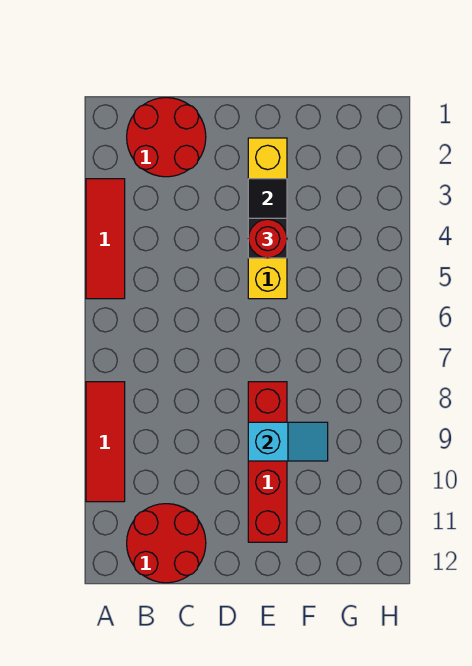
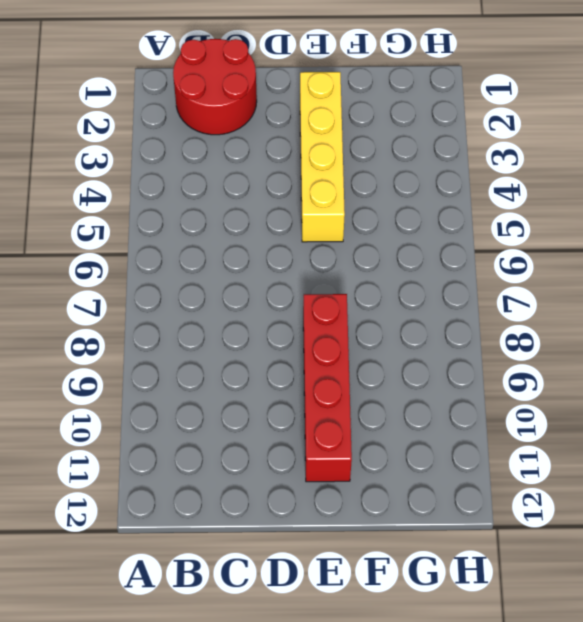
none -> red tile A3:A5 level 1
none -> red tile A8:A10 level 1

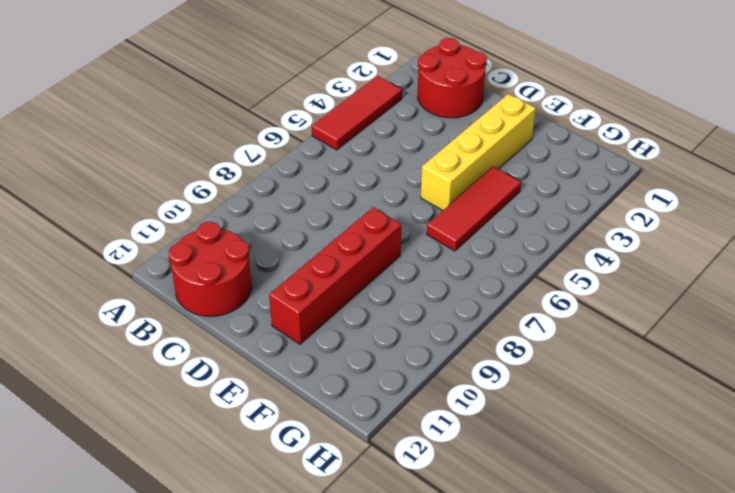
red tile F4:F6 level 1 -> red tile A8:A10 level 1
none -> black slope E3:E4 level 2 top 4
none -> cyan slope E9:F9 level 2 top E

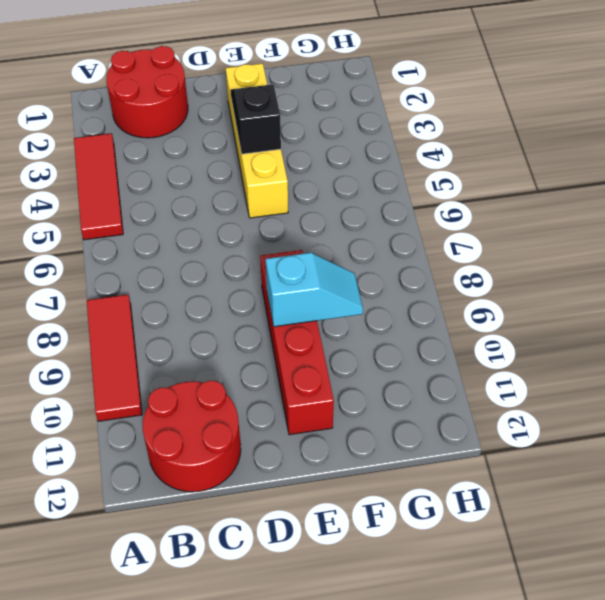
none -> red round brick E4 level 3

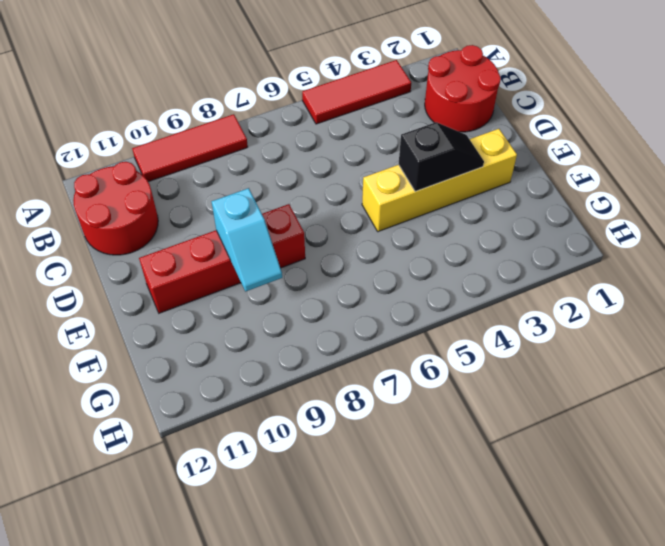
none -> red round brick E4 level 3

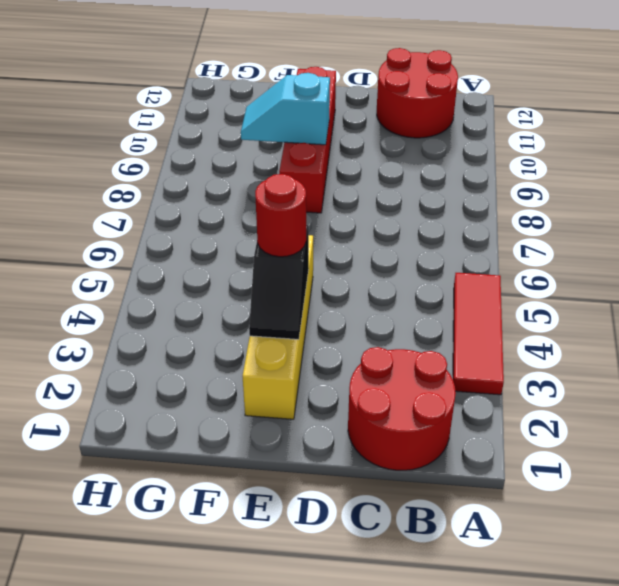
none -> red tile A8:A10 level 1

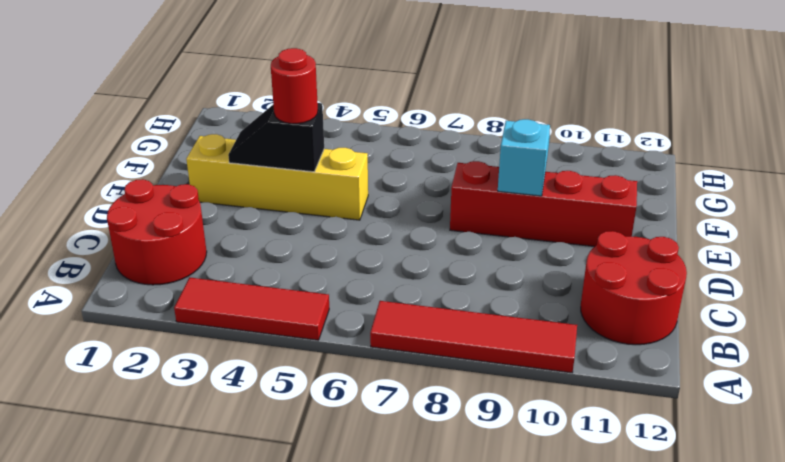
red tile A7:A10 level 1 -> red tile A8:A10 level 1

